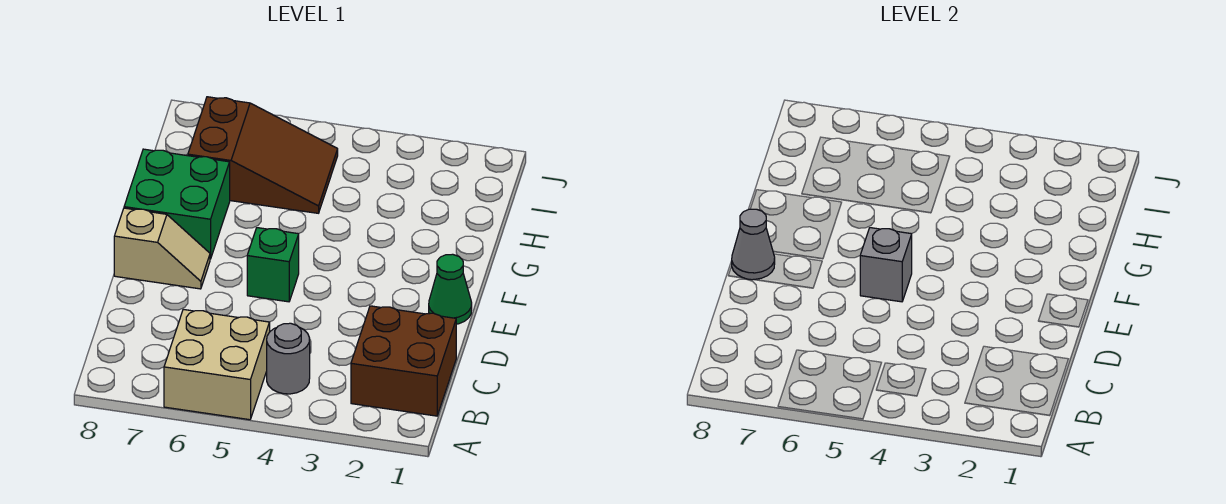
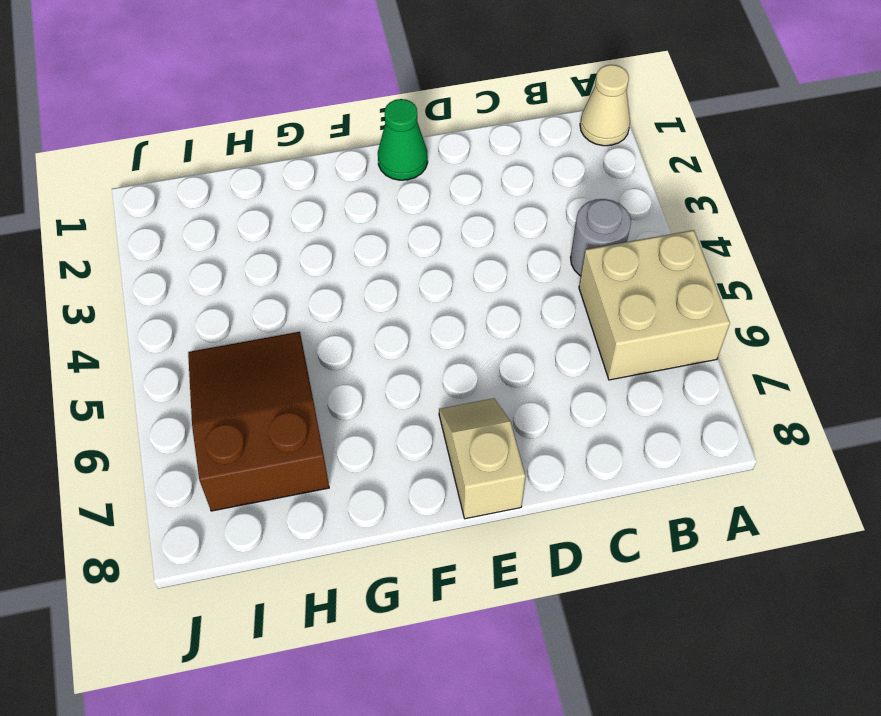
tan cone A1 level 1 -> none
none -> brown brick B1:C2 level 1
none -> green brick E5 level 1

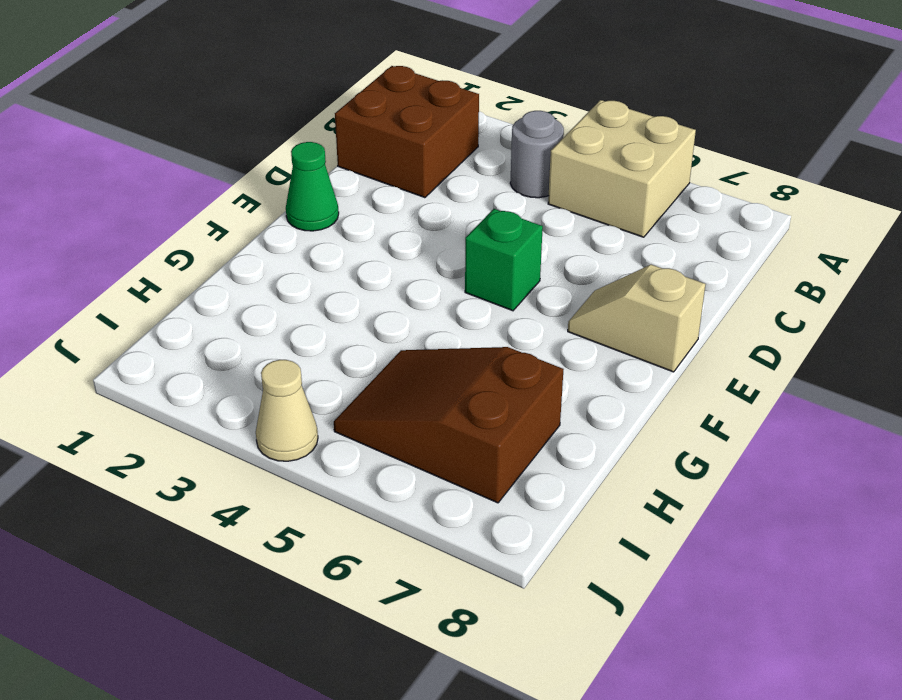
tan cone J4 level 1 -> none
none -> green brick F7:G8 level 1
none -> grey brick E5 level 2

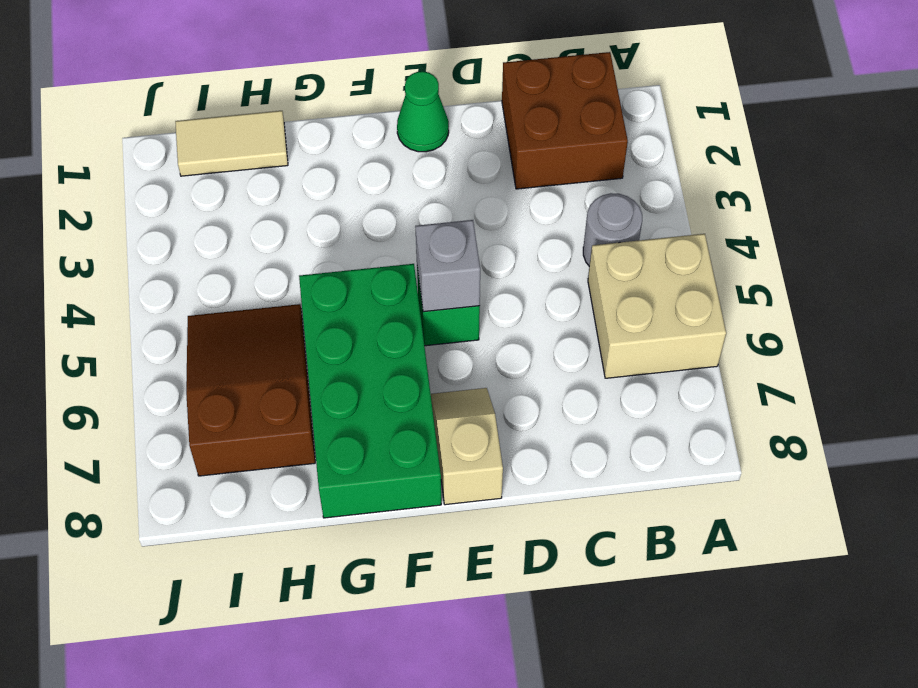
green brick F5:G8 level 1 -> green brick F7:G8 level 1
tan tile H1:I1 level 1 -> none
none -> grey cone E8 level 2

